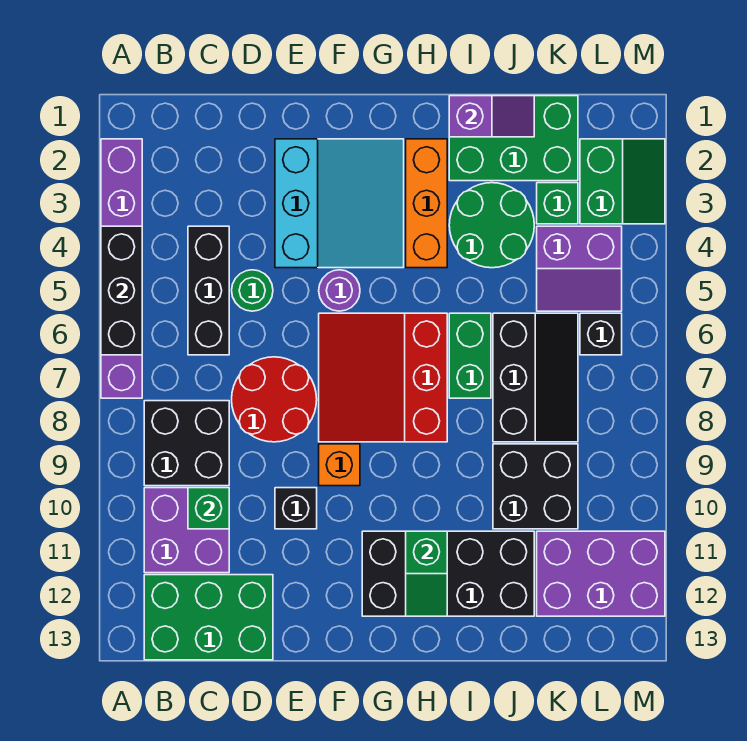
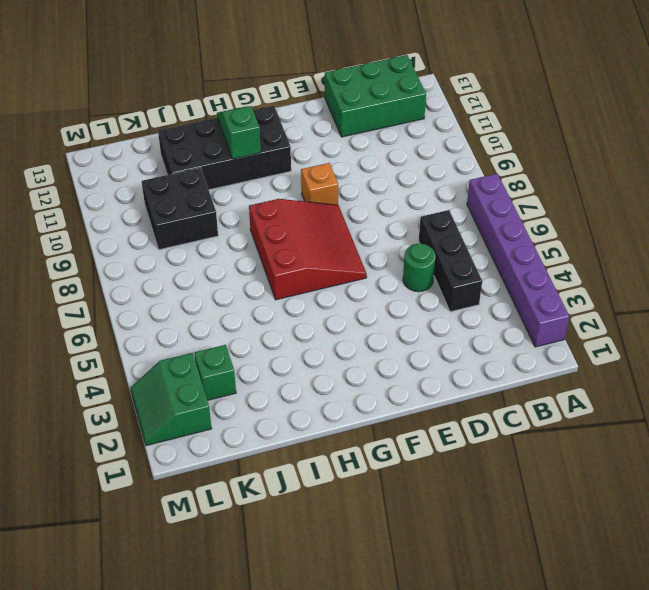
none -> black brick B8:C9 level 1
none -> purple brick B10:C11 level 1
none -> red round brick D7:E8 level 1

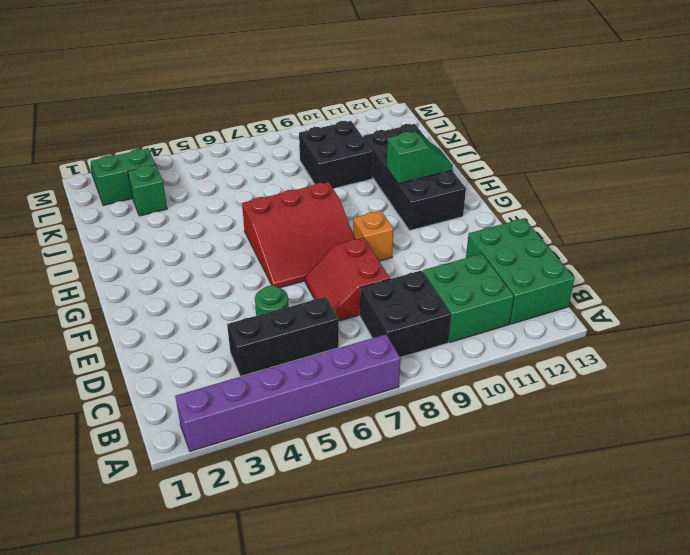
green brick B10:C11 level 1 -> purple brick B10:C11 level 1
red slope D7:E8 level 1 top 8 -> red round brick D7:E8 level 1
none -> cyan slope E2:G4 level 1 top E
none -> black brick E10 level 1
none -> purple round brick F5 level 1

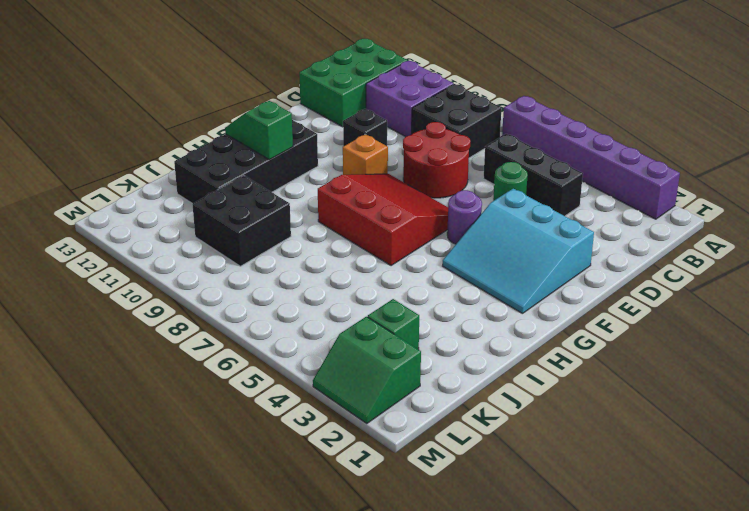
none -> orange brick H2:H4 level 1
none -> green brick I1:K2 level 1
none -> green round brick I3:J4 level 1

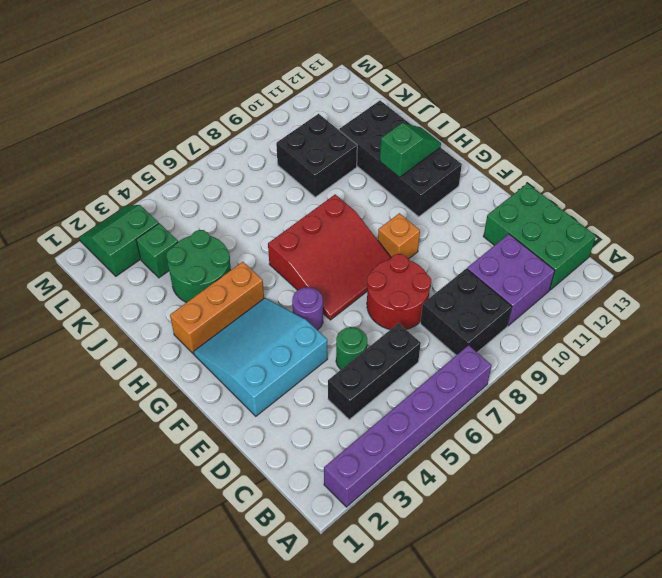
none -> black brick E10 level 1
none -> green brick I1:K2 level 1
none -> green brick I6:I7 level 1

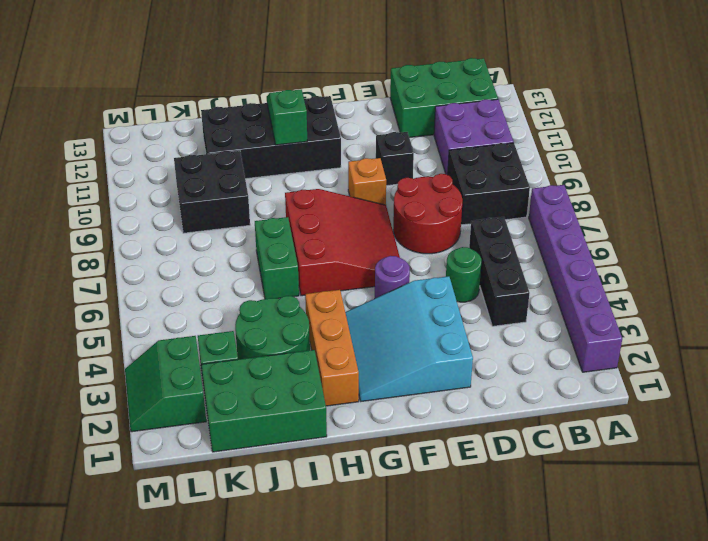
none -> black slope J6:K8 level 1 top J
none -> purple slope K4:L5 level 1 top 4
none -> purple brick K11:M12 level 1

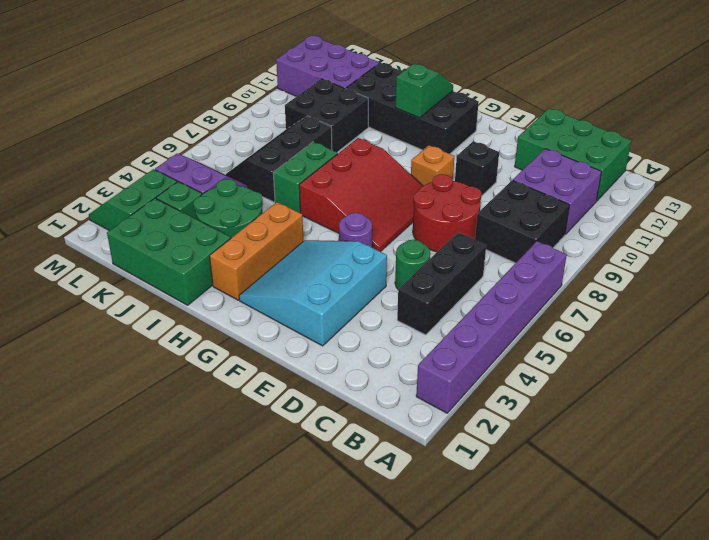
none -> black brick L6 level 1
none -> black brick A4:A6 level 2
none -> green brick C10 level 2

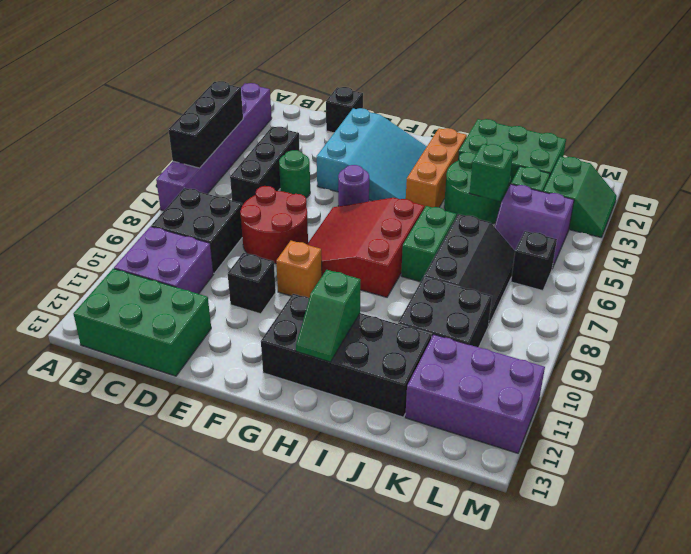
black brick D1 level 1 -> none
green brick J4 level 2 -> green brick C10 level 2
none -> purple slope I1:J1 level 2 top I

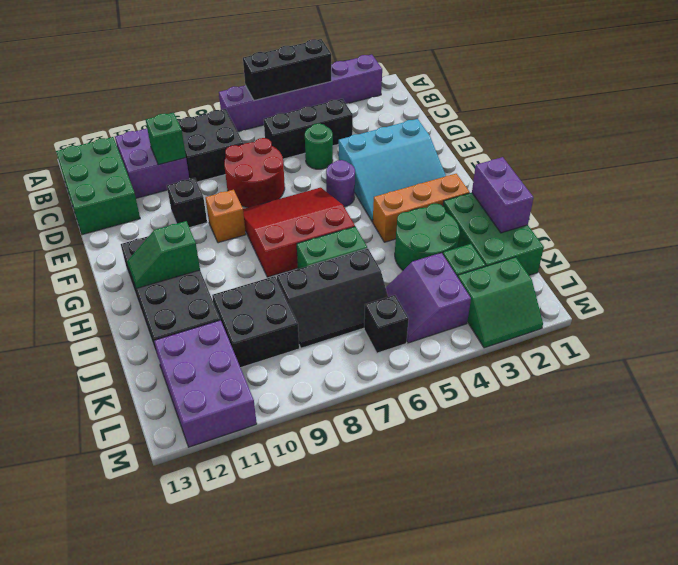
purple brick I1:J1 level 2 -> purple slope I1:J1 level 2 top I

